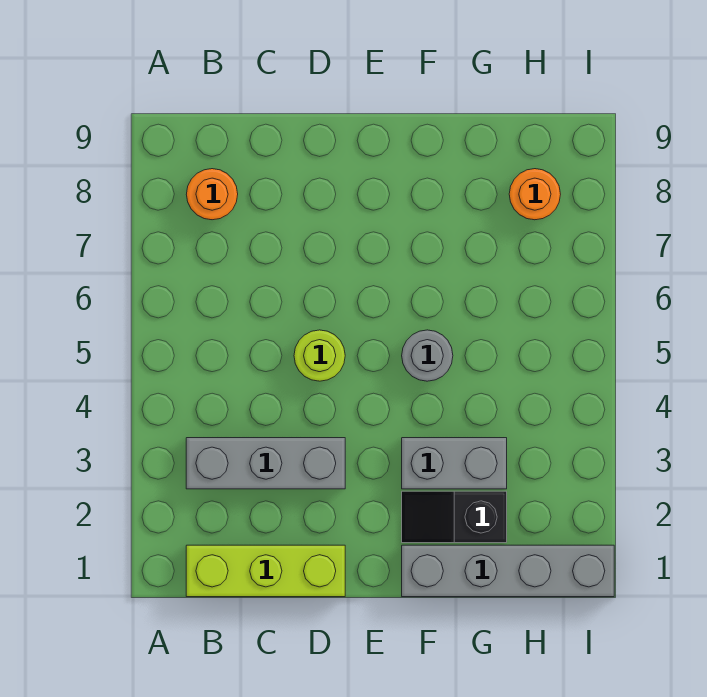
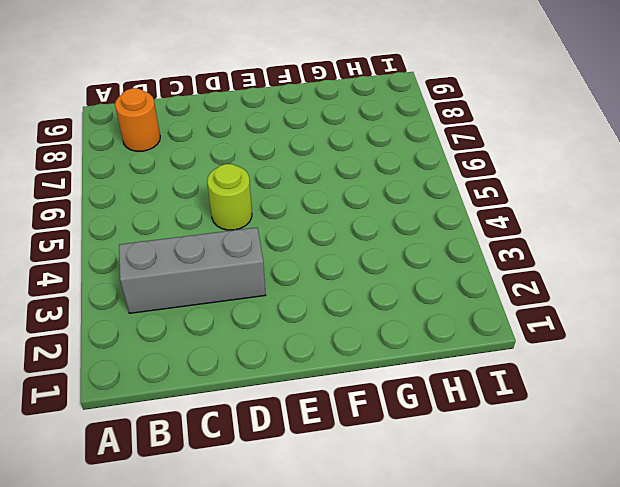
none -> lime brick B1:D1 level 1
none -> grey brick F1:I1 level 1

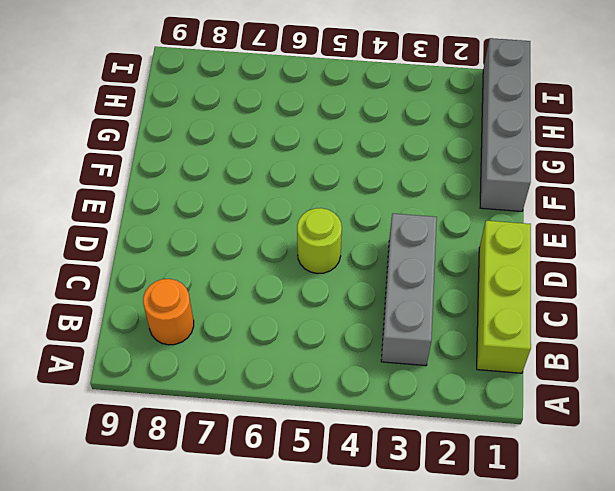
none -> black slope F2:G2 level 1 top G
none -> grey brick F3:G3 level 1

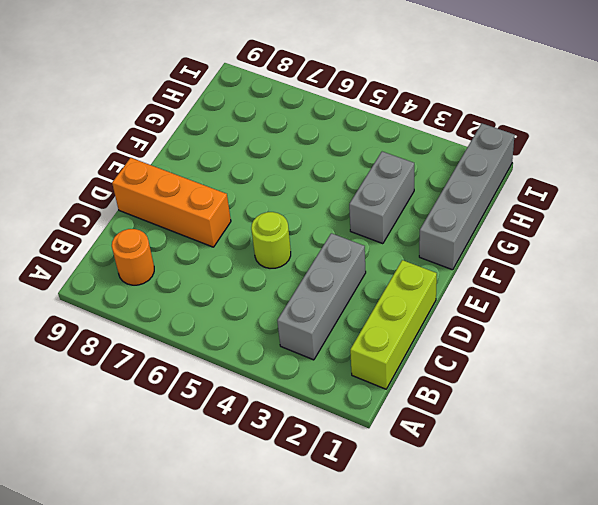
orange brick D7:D9 level 1 -> none
none -> black slope F2:G2 level 1 top G
none -> grey round brick F5 level 1

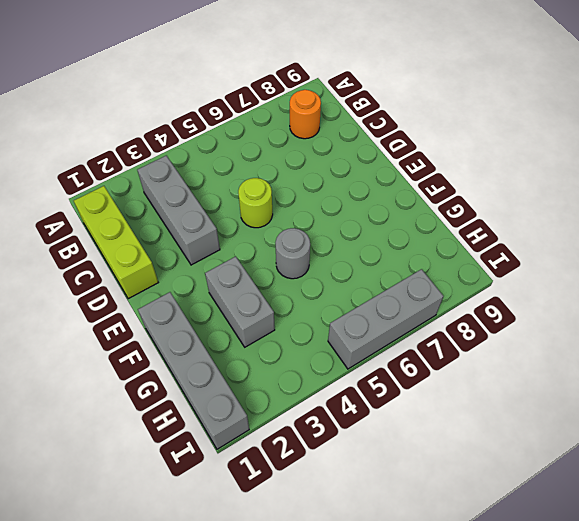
grey brick I5:I7 level 1 -> none
none -> black slope F2:G2 level 1 top G
none -> orange round brick H8 level 1

